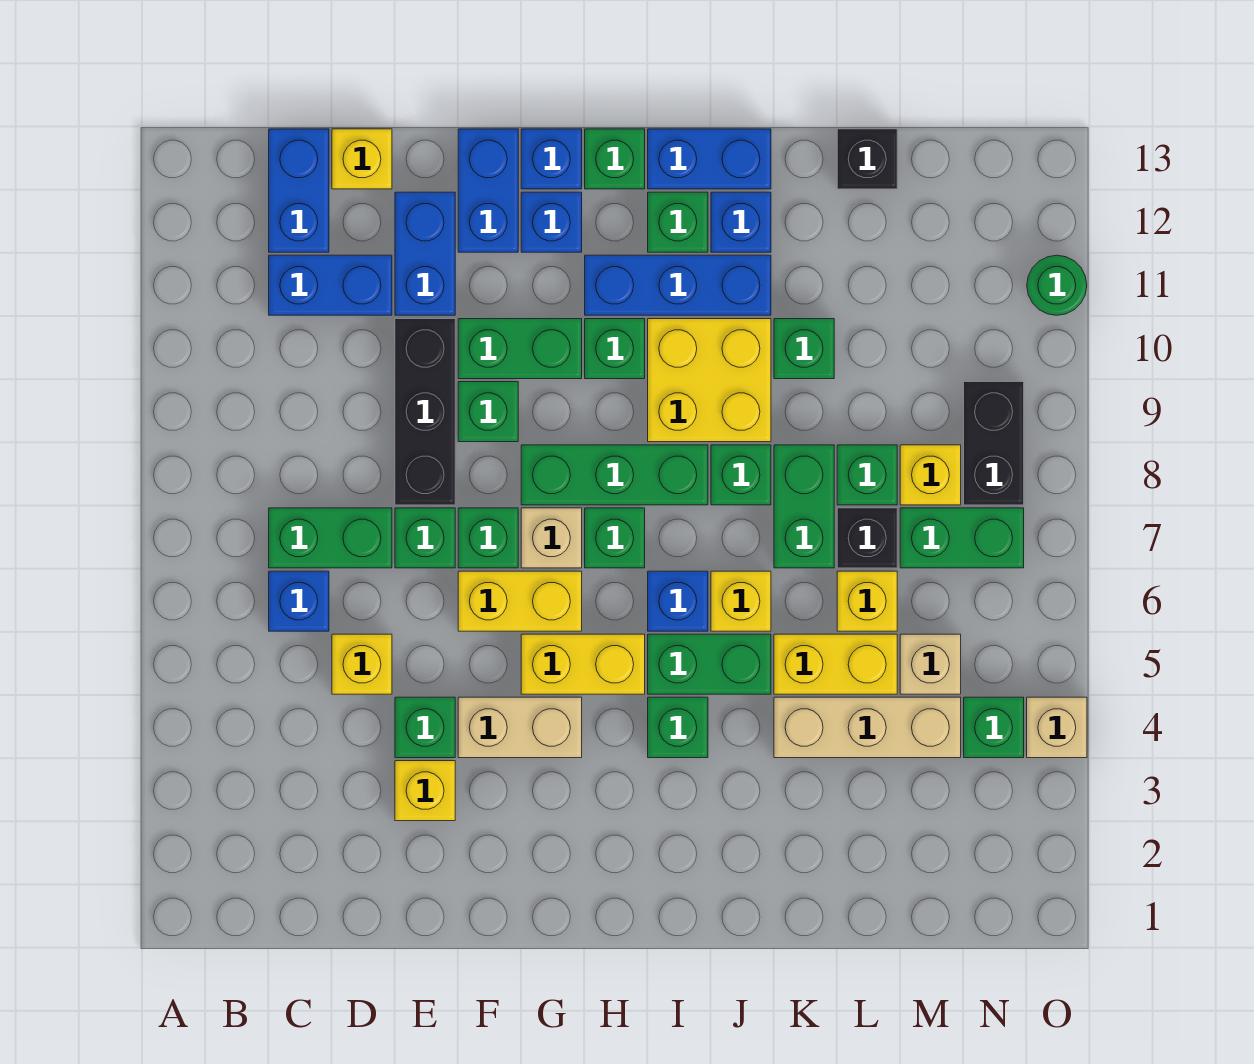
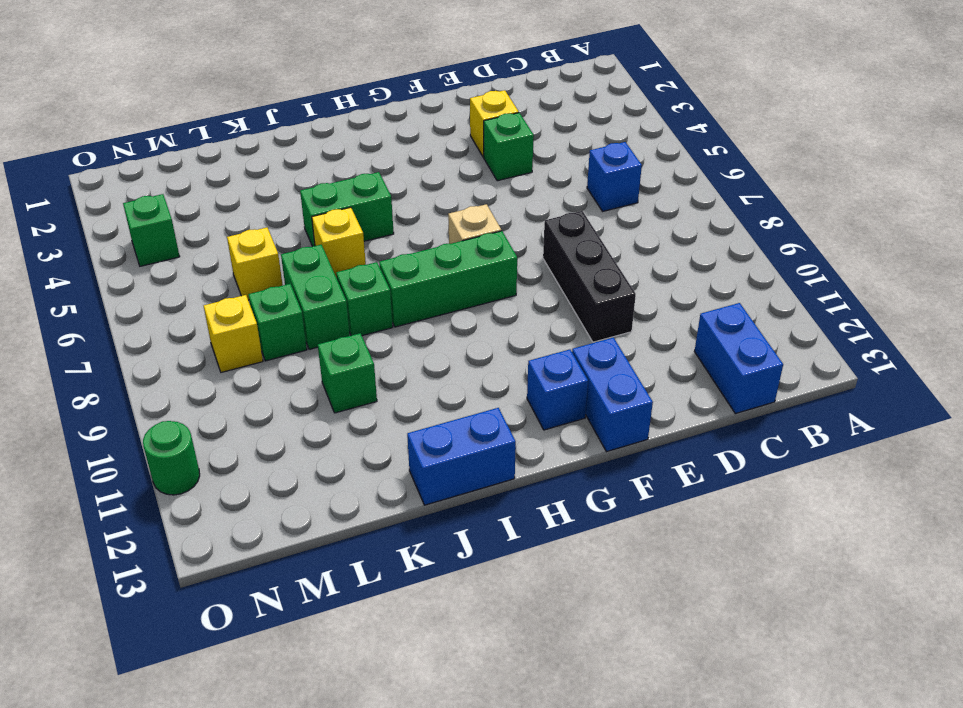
none -> green brick C7:D7 level 1
none -> blue brick C11:D11 level 1
none -> yellow brick D5 level 1
none -> yellow brick D13 level 1

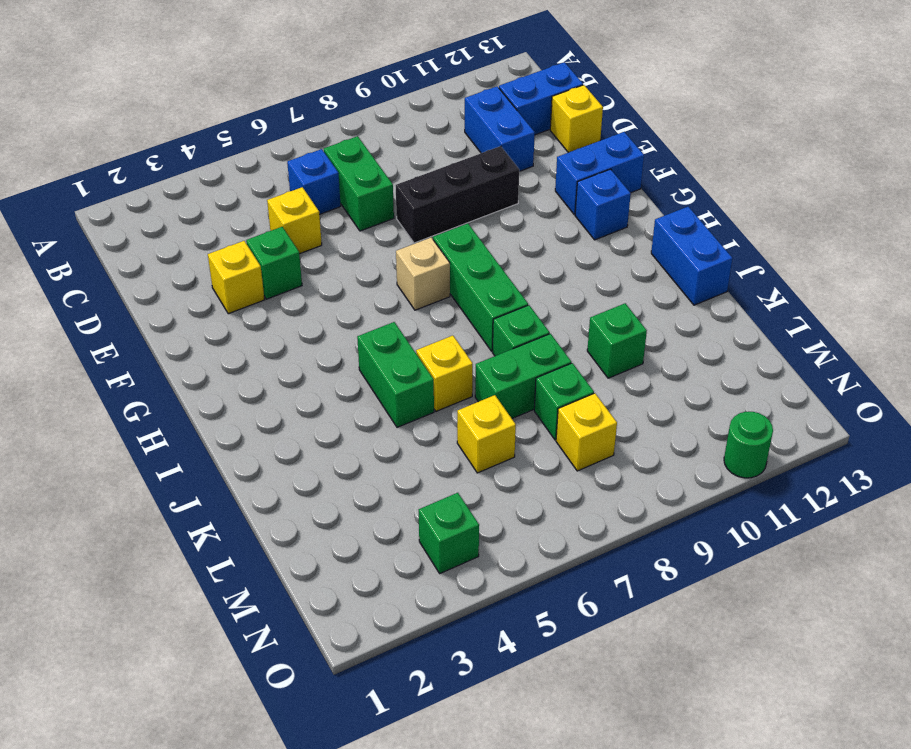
none -> green brick E7 level 1
none -> blue brick E11:E12 level 1
none -> tan brick F4:G4 level 1
none -> yellow brick F6:G6 level 1

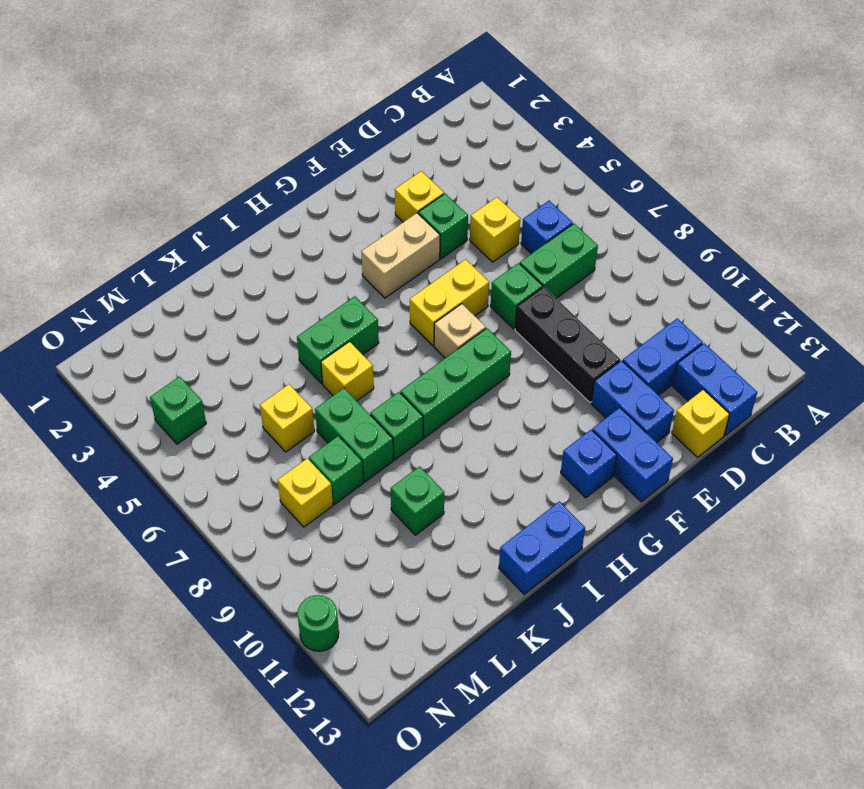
none -> green brick F7 level 1
none -> green brick F9 level 1
none -> green brick F10:G10 level 1
none -> yellow brick G5:H5 level 1

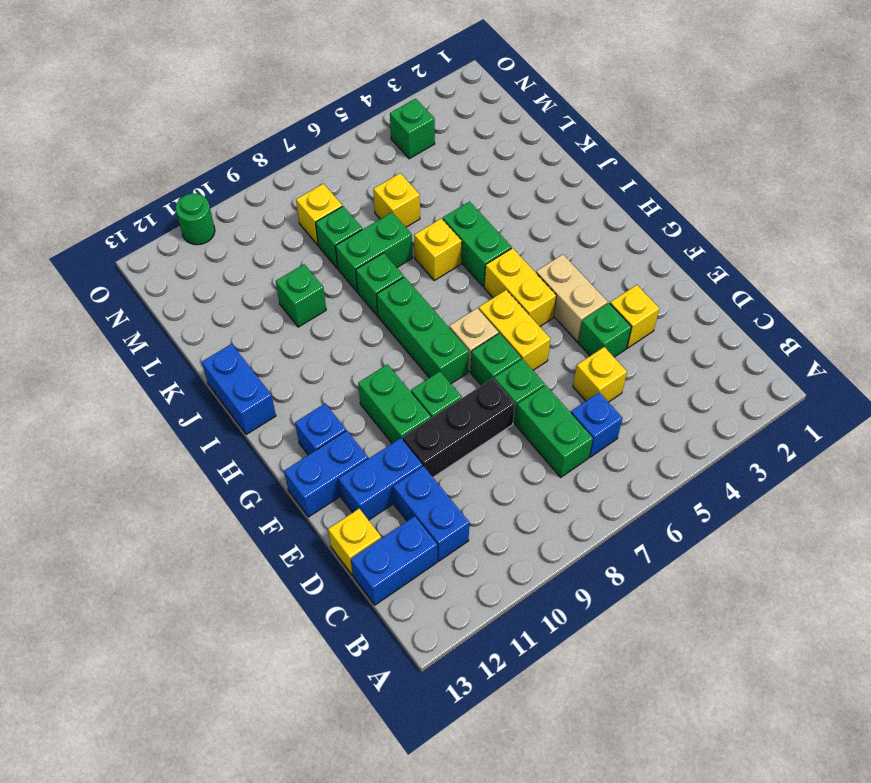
none -> blue brick G13 level 1
none -> green brick H7 level 1
none -> green brick H10 level 1
none -> blue brick H11:J11 level 1

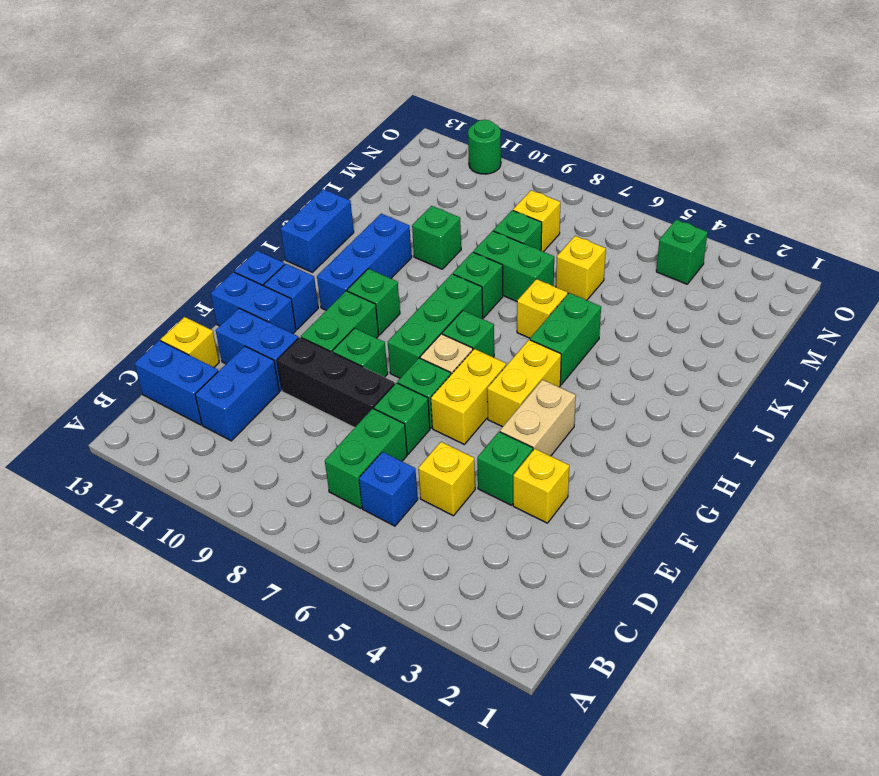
none -> green brick H13 level 1
none -> green brick I4 level 1
none -> blue brick I6 level 1
none -> yellow brick I9:J10 level 1

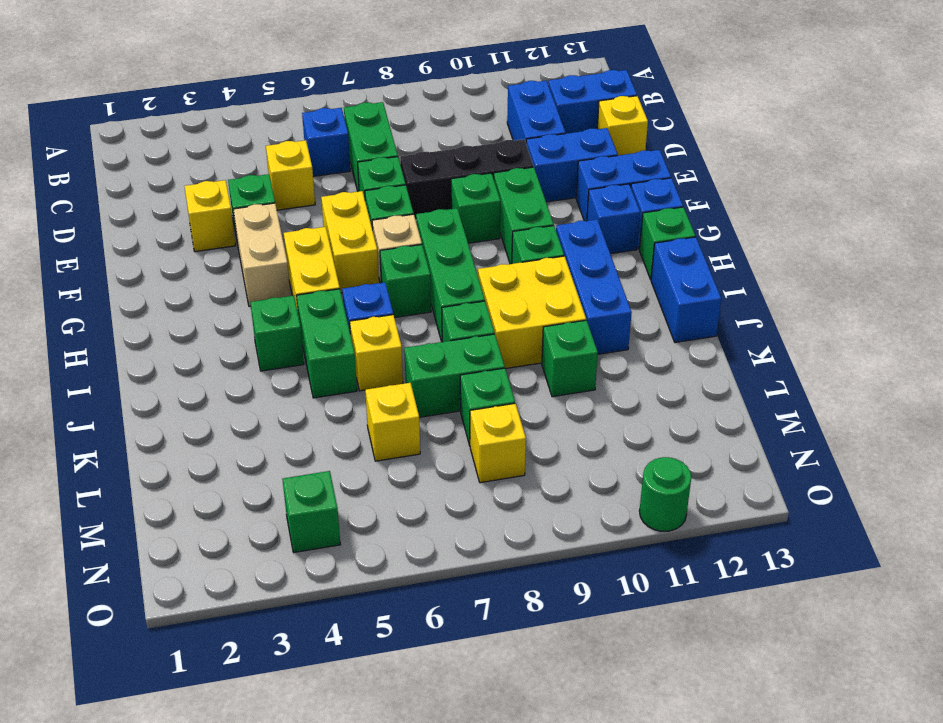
none -> green brick I12 level 1
none -> blue brick J12 level 1
none -> tan brick K4:M4 level 1
none -> yellow brick K5:L5 level 1

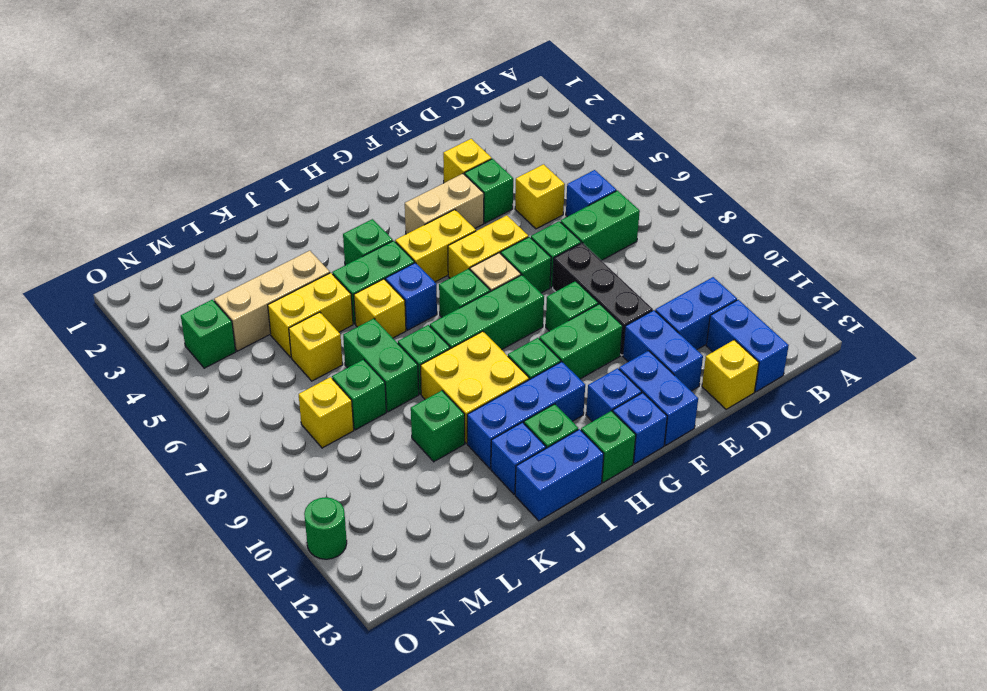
none -> black brick L7 level 1
none -> black brick L13 level 1
none -> tan brick M5 level 1
none -> green brick M7:N7 level 1

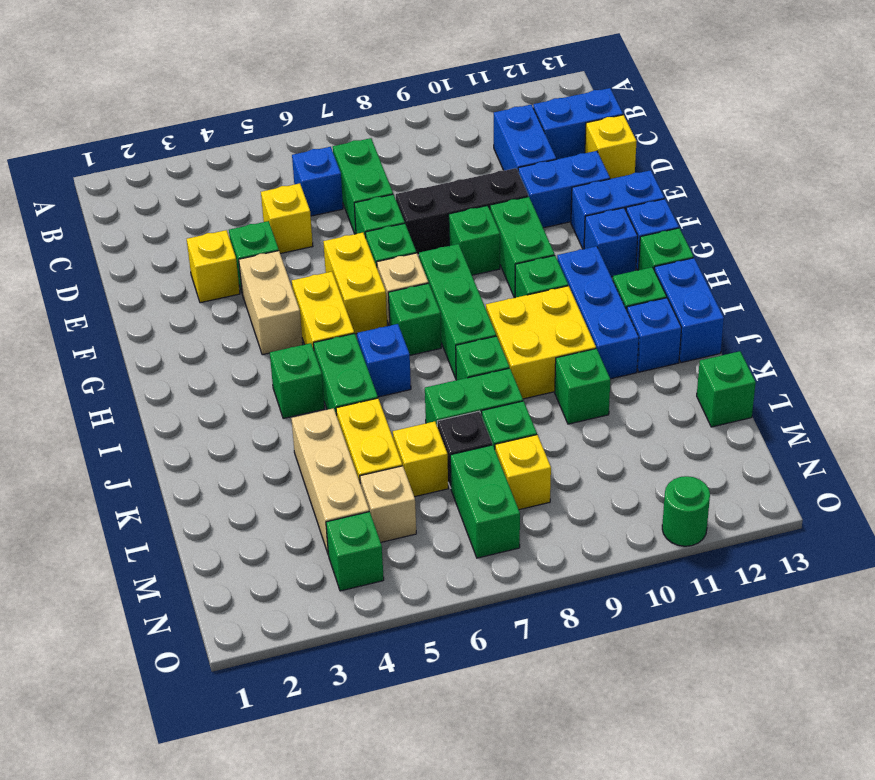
green brick L13 level 1 -> black brick L13 level 1
none -> yellow brick J6 level 1
none -> black brick N8:N9 level 1
none -> tan brick O4 level 1

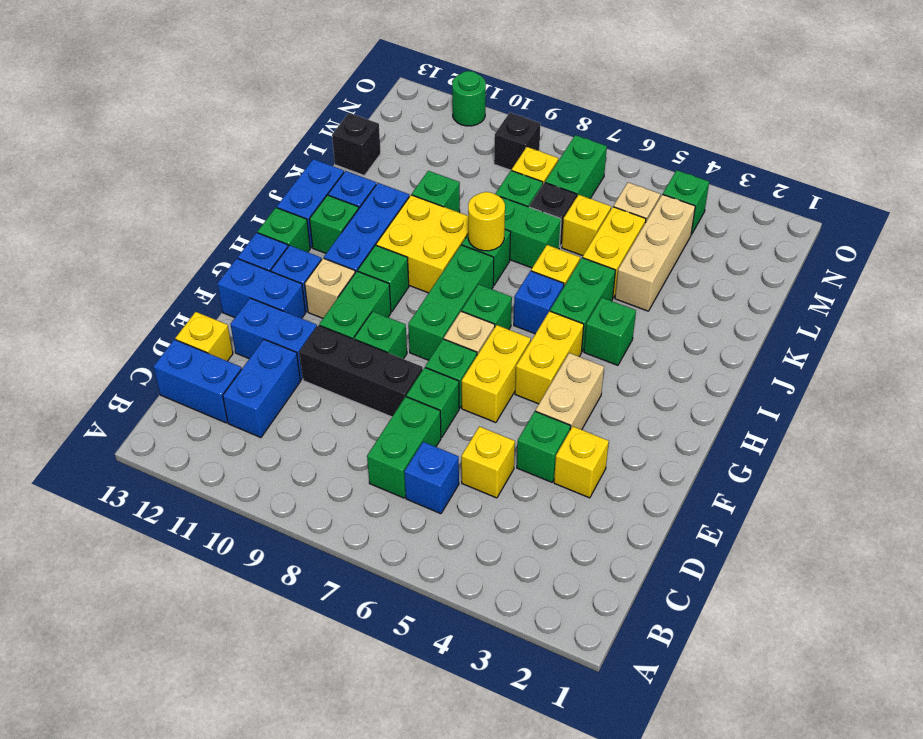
tan brick G11 level 1 -> tan brick O4 level 1
yellow round brick J8 level 2 -> none
black brick N9 level 1 -> black brick N8:N9 level 1

